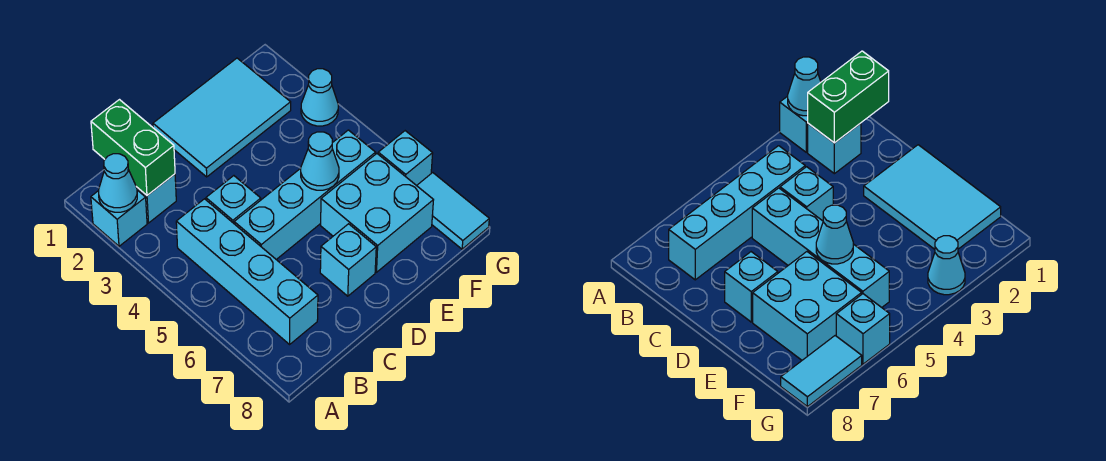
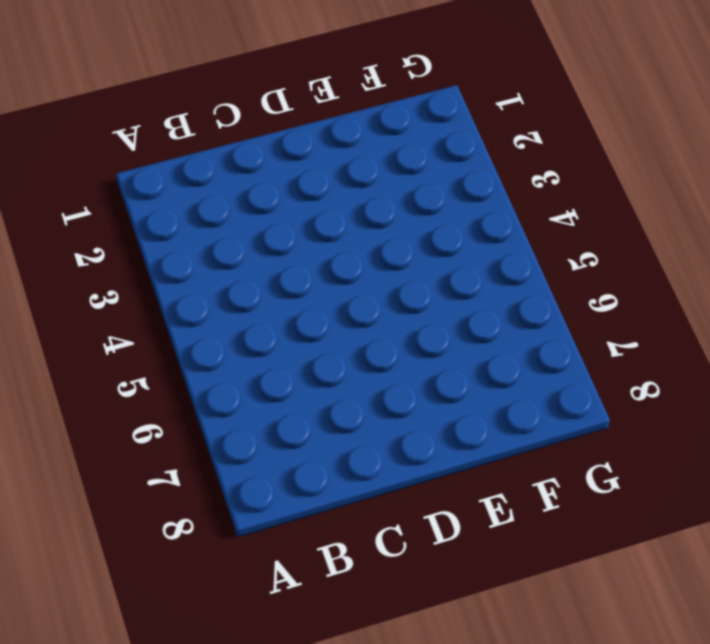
none -> cyan brick A2 level 1
none -> cyan brick B2 level 1
none -> cyan brick B4:B7 level 1

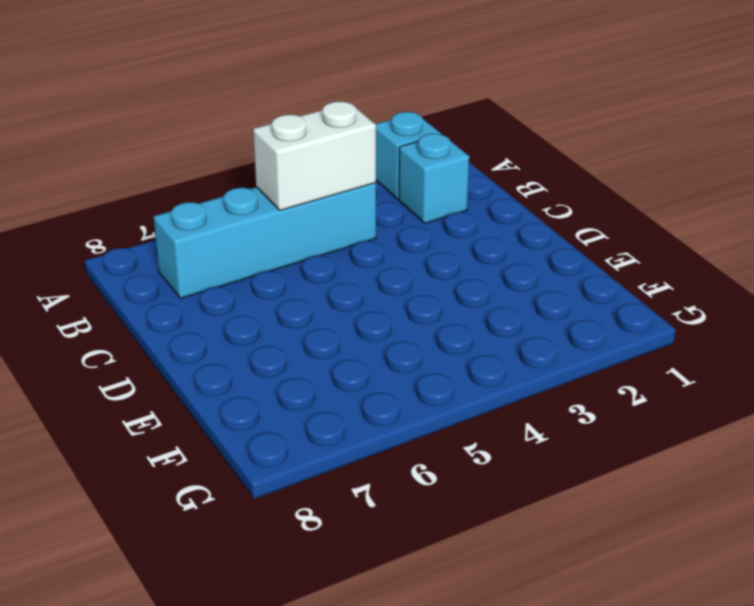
white brick B4:B5 level 2 -> none
none -> cyan brick C4 level 1
none -> cyan brick C5:F5 level 1
none -> cyan tile D1:F2 level 1

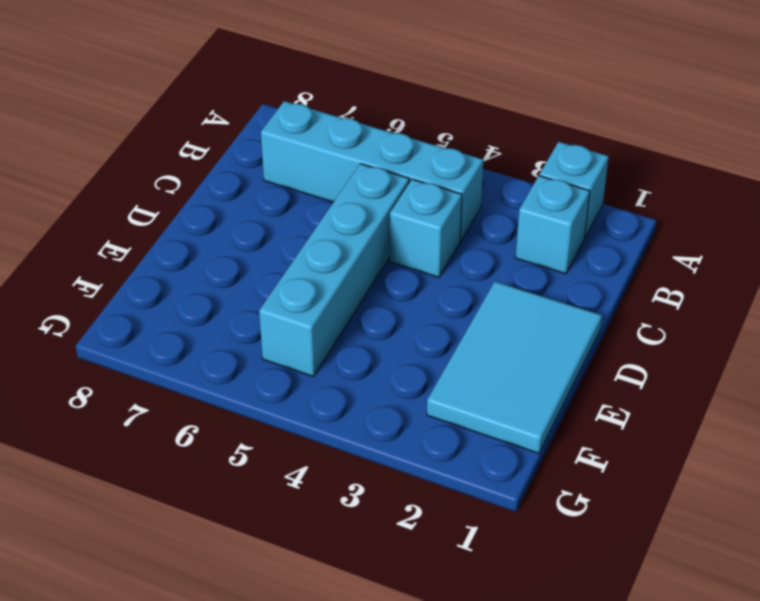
none -> cyan brick D7 level 1
none -> cyan brick E6:F7 level 1
none -> cyan cone G3 level 1

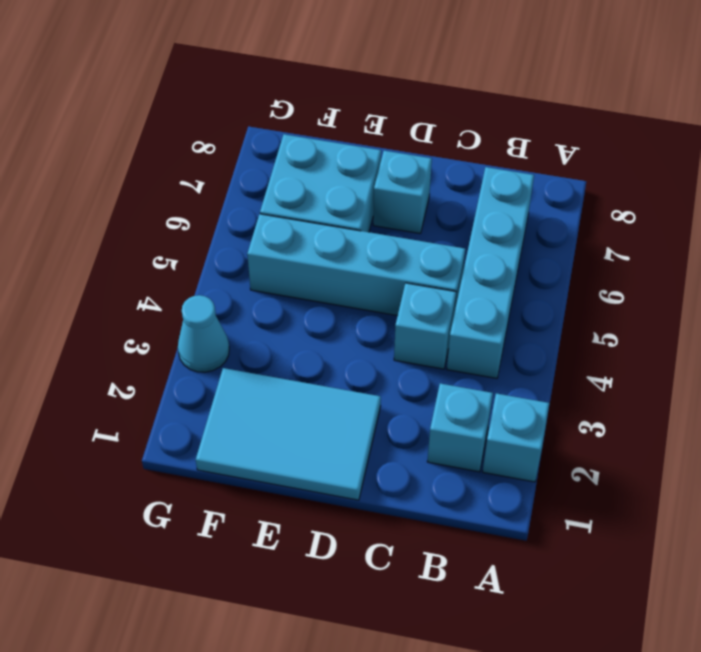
none -> cyan brick G6 level 1
none -> cyan tile G7:G8 level 1
none -> cyan cone A2 level 2

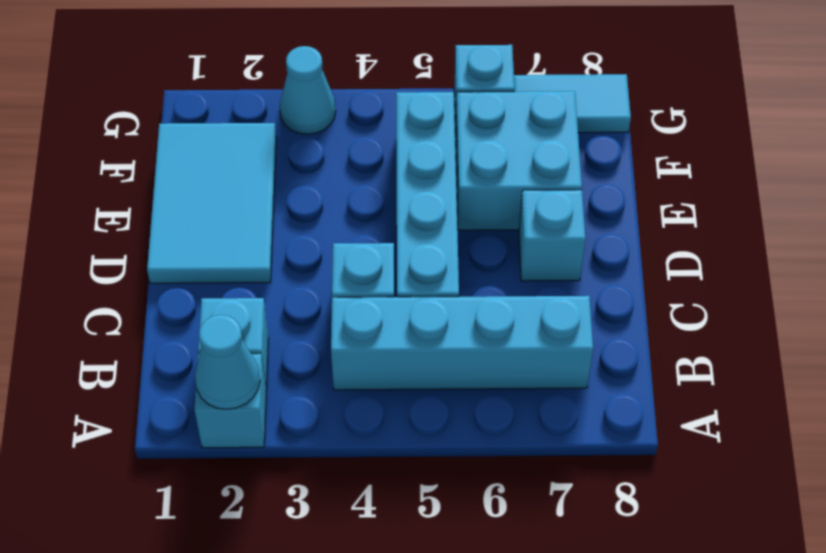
none -> green brick B1:B2 level 2
none -> cyan cone E5 level 2

